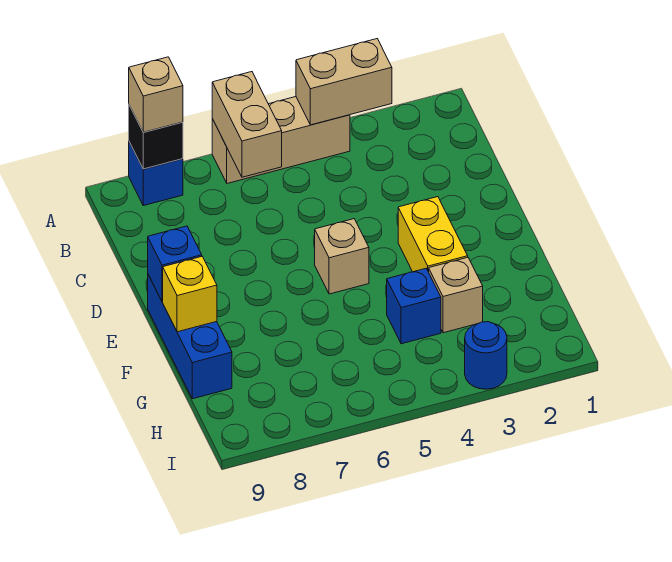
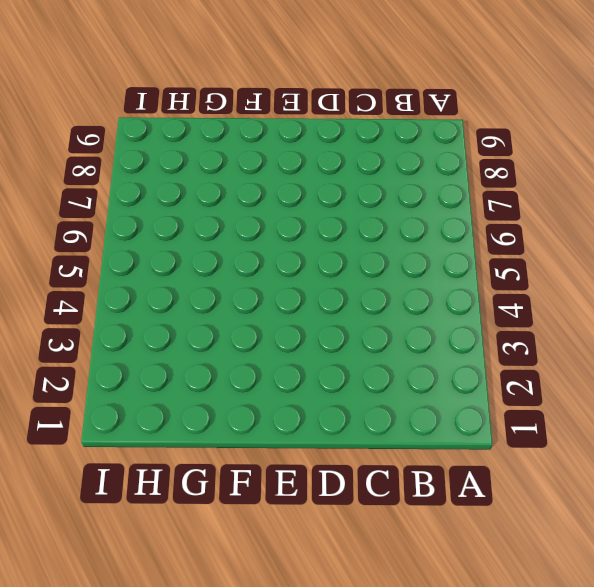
none -> tan brick A4:A6 level 1
none -> blue brick A8 level 1
none -> yellow brick E3:F3 level 1

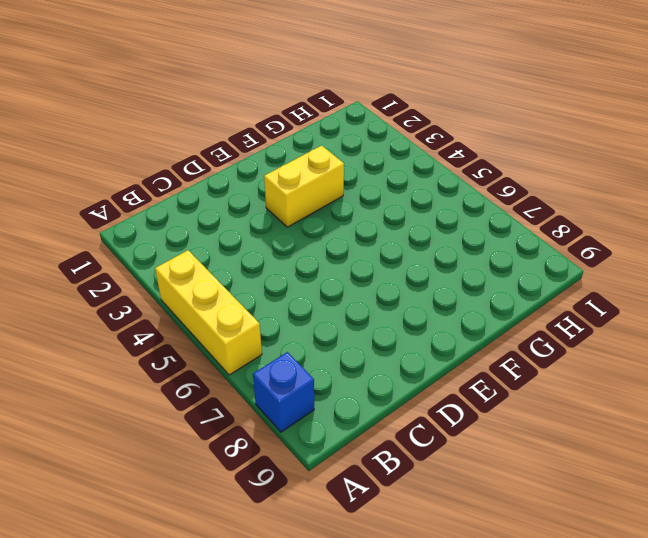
yellow brick A4:A6 level 1 -> tan brick A4:A6 level 1
none -> tan brick E5 level 1
none -> blue brick E9:G9 level 1
none -> tan brick G3 level 1

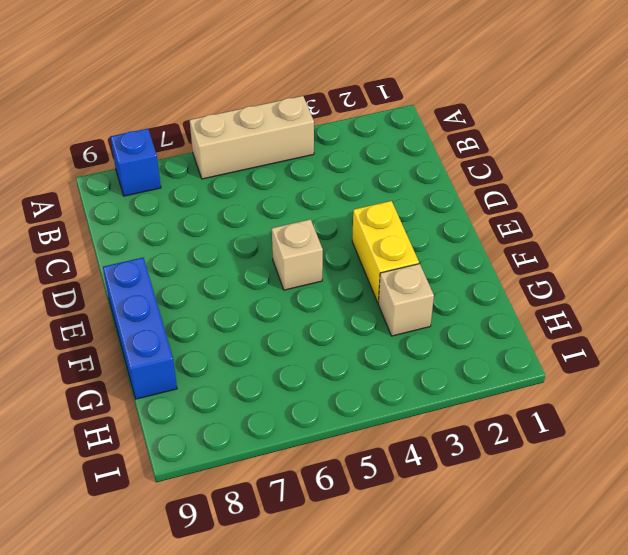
none -> blue brick G4 level 1
none -> blue round brick I3 level 1
none -> tan brick A3:A4 level 2

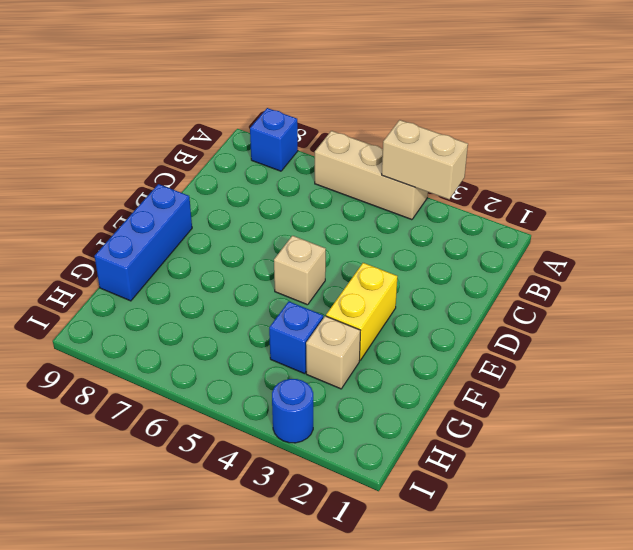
none -> tan brick A6:B6 level 2
none -> black brick A8 level 2
none -> blue brick E9 level 2

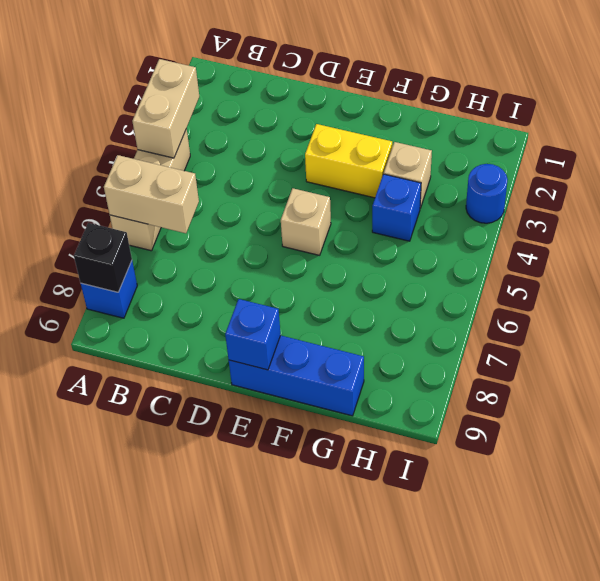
none -> yellow brick F9 level 2
none -> tan brick A8 level 3

